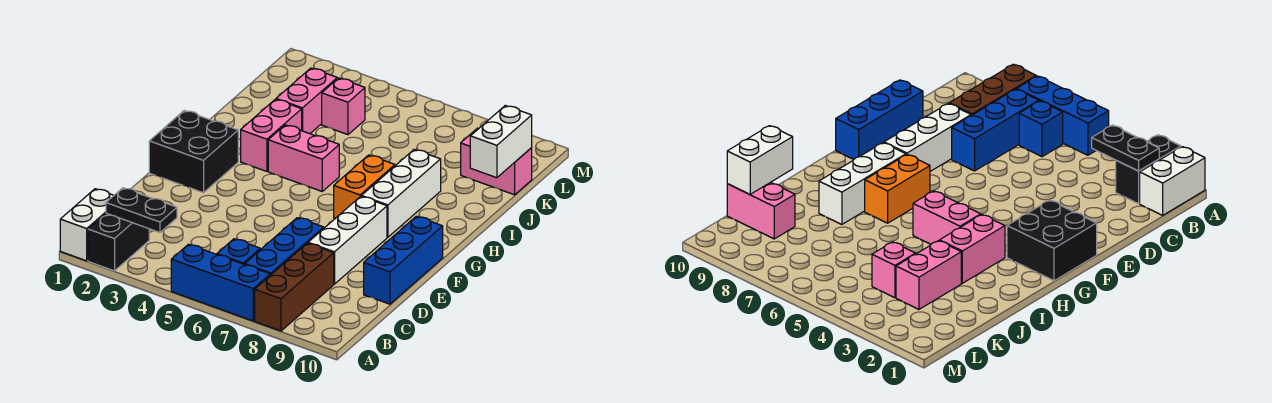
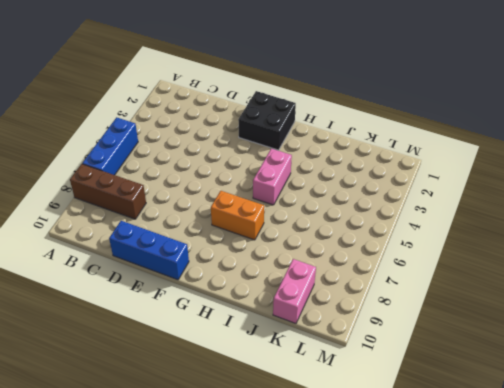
none -> white brick A1:B1 level 1
none -> black brick A2:B2 level 1
none -> blue brick B6 level 1

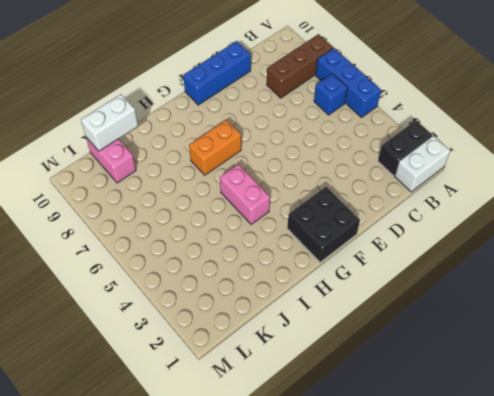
none -> blue brick B7:D7 level 1
none -> white brick D8:F8 level 1
none -> white brick G8:I8 level 1

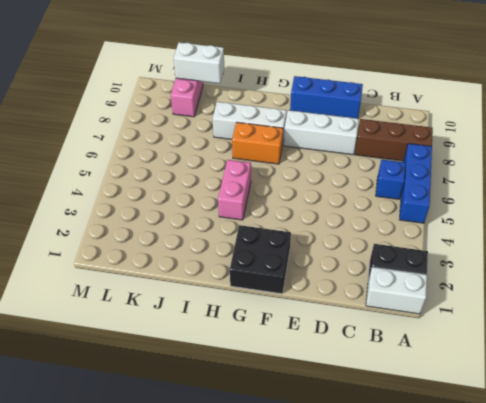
none -> blue brick B7:D7 level 1
none -> pink brick H3:I3 level 1
none -> pink brick J3:K3 level 1

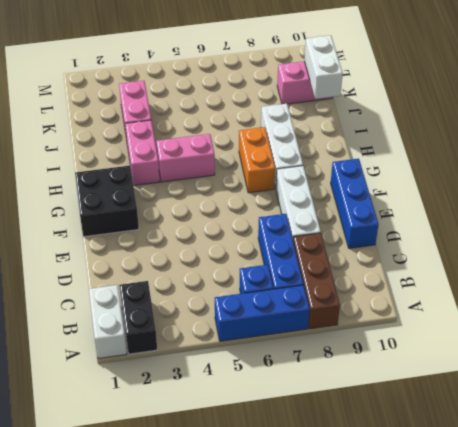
none -> pink brick K4 level 1
none -> black plate B2:B3 level 2

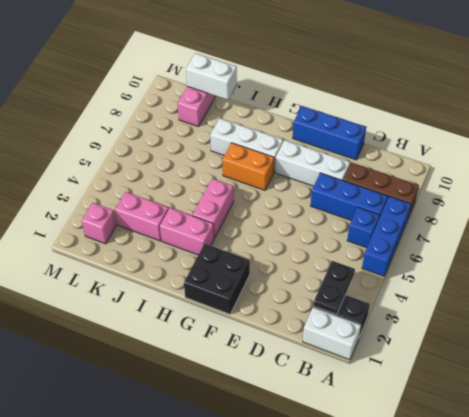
pink brick L2 level 1 -> pink brick K4 level 1

